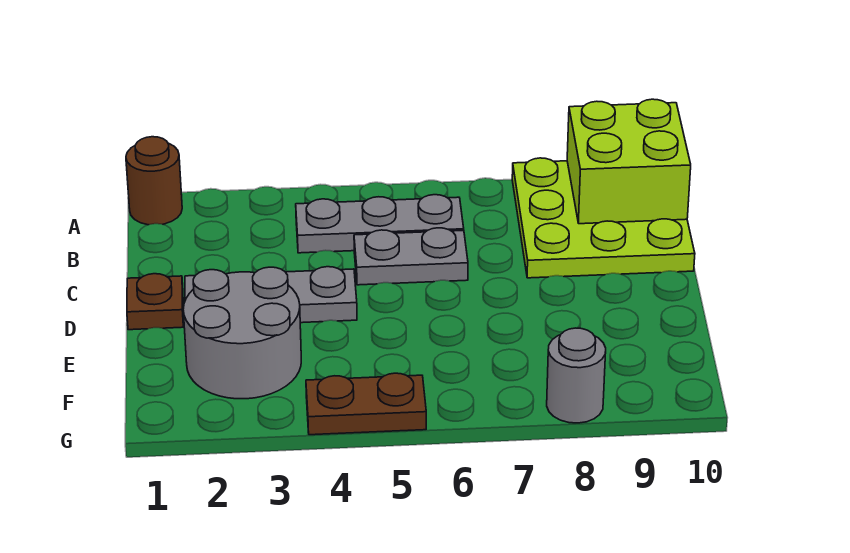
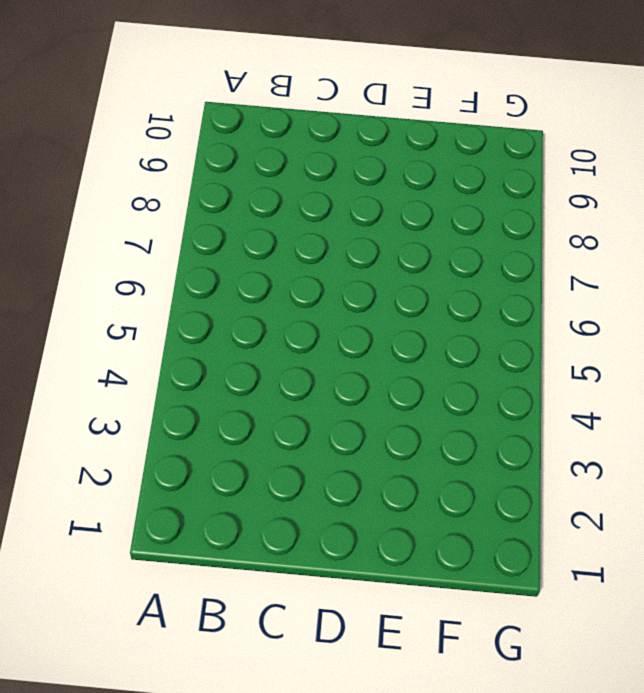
none -> brown round brick A1 level 1
none -> lime plate A8:C10 level 1

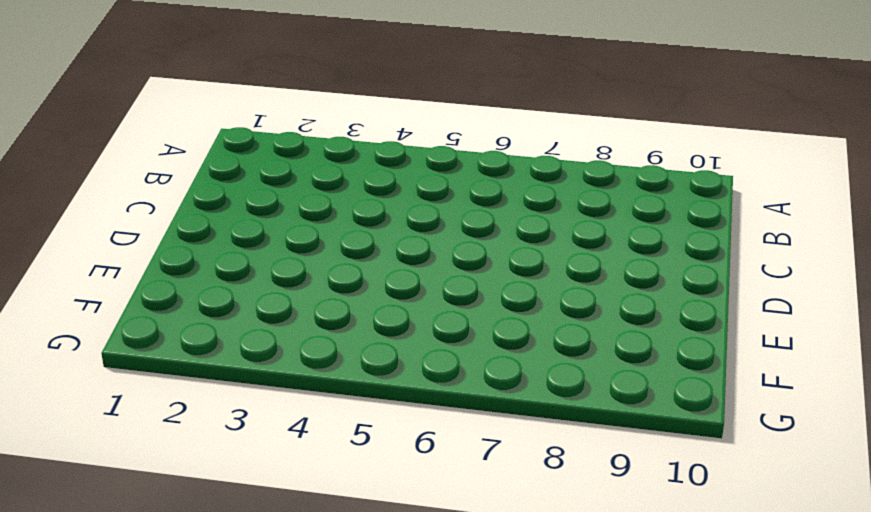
none -> brown round brick A1 level 1
none -> lime plate A8:C10 level 1

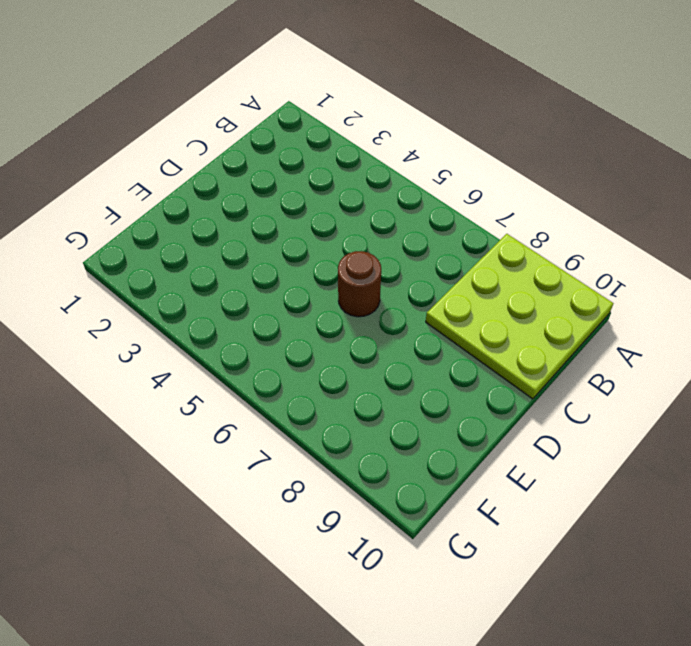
brown round brick D6 level 1 -> brown round brick A1 level 1
none -> grey plate B4:B6 level 1
none -> grey plate C5:C6 level 1

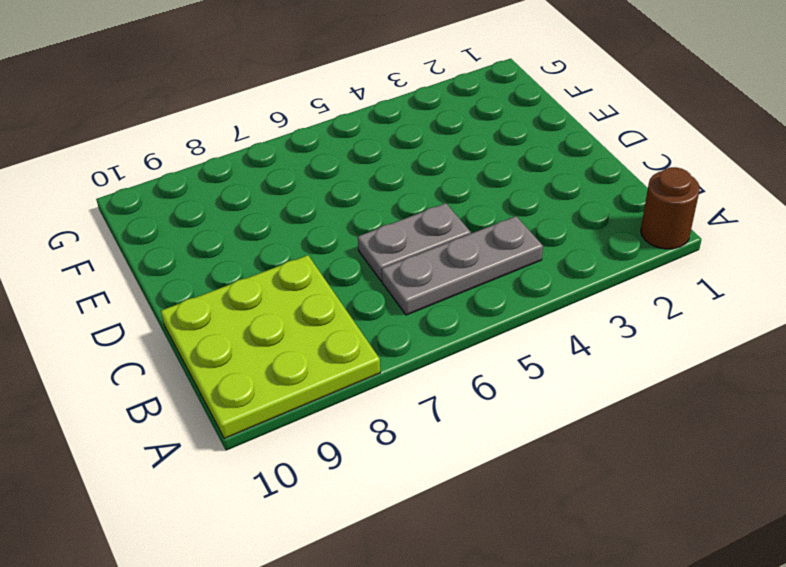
none -> brown plate D1 level 1
none -> grey plate D2:D4 level 1

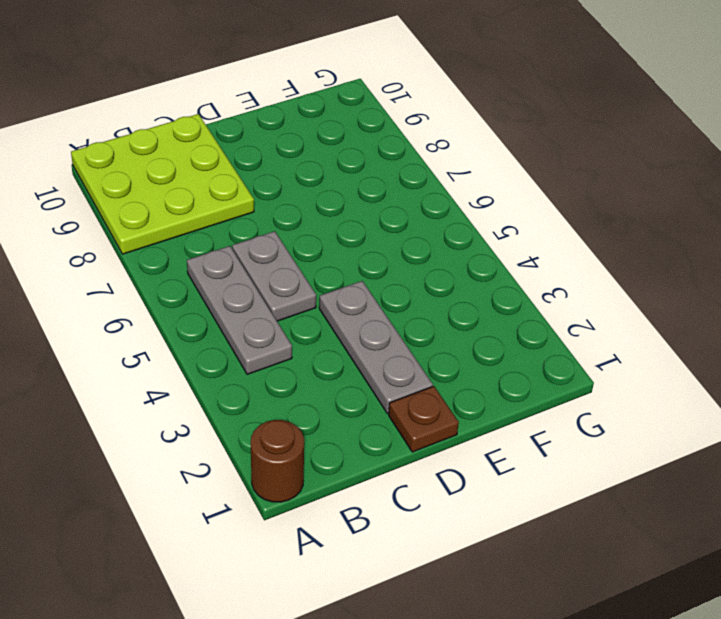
none -> grey round brick E2:F3 level 1
none -> brown plate G4:G5 level 1

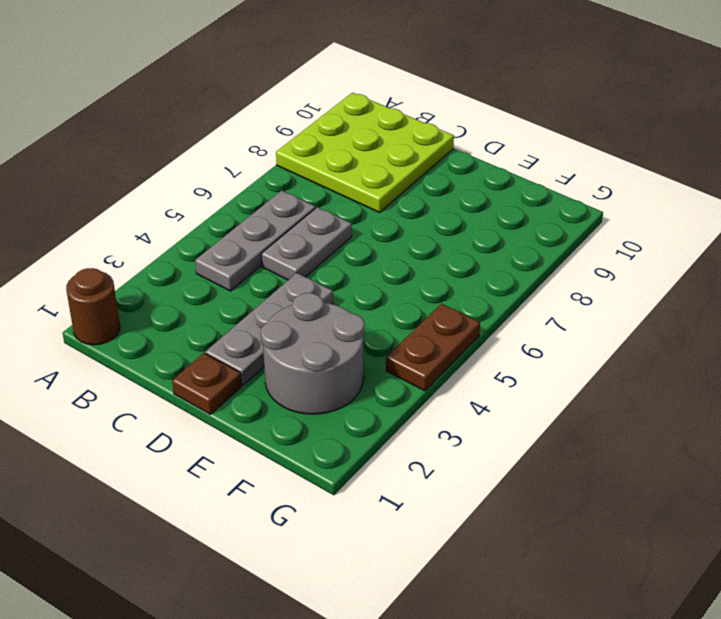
none -> grey round brick G8 level 1
none -> lime brick A9:B10 level 2

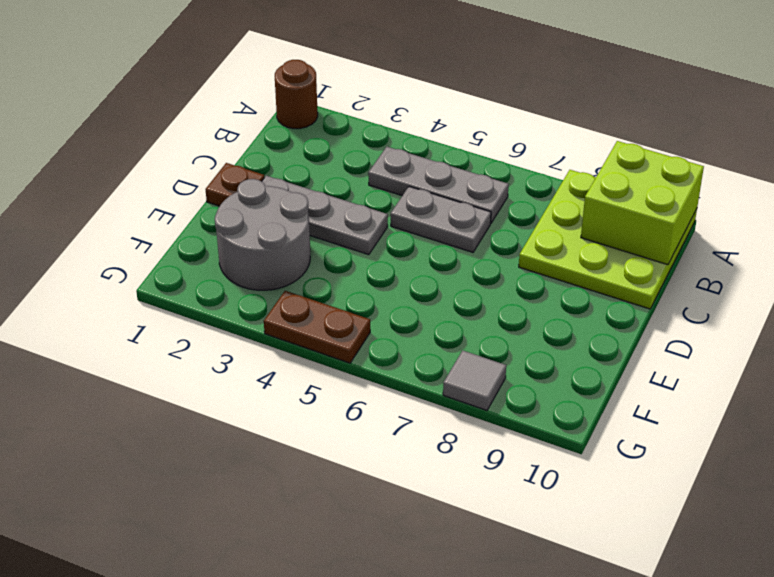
grey tile G8 level 1 -> grey round brick G8 level 1

